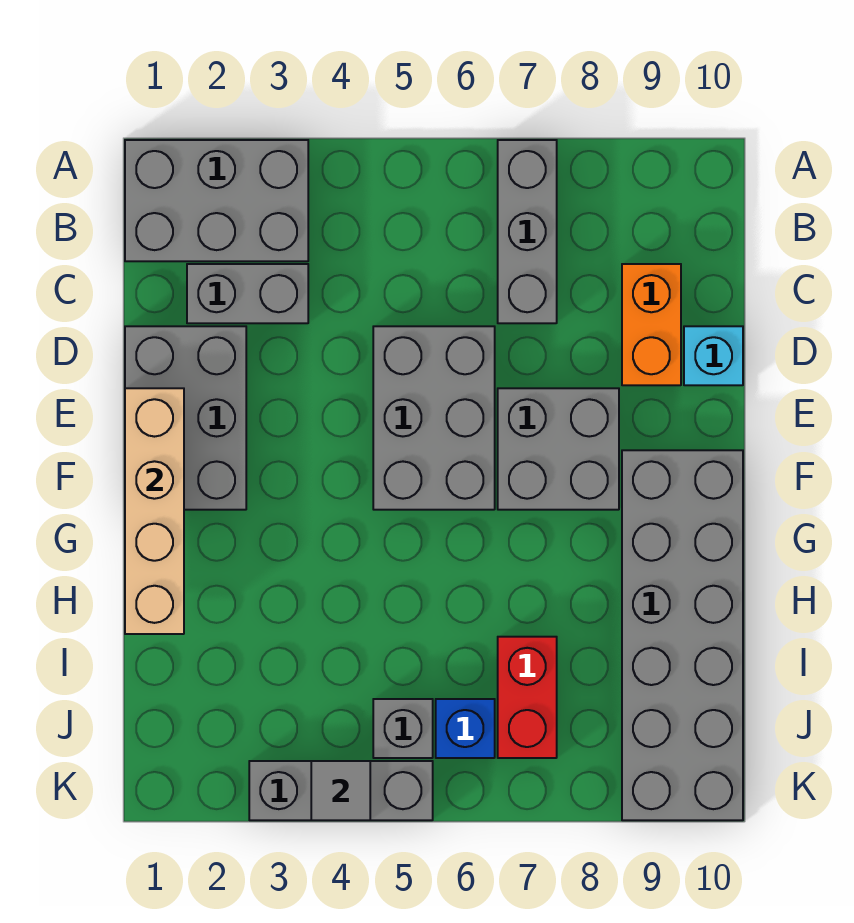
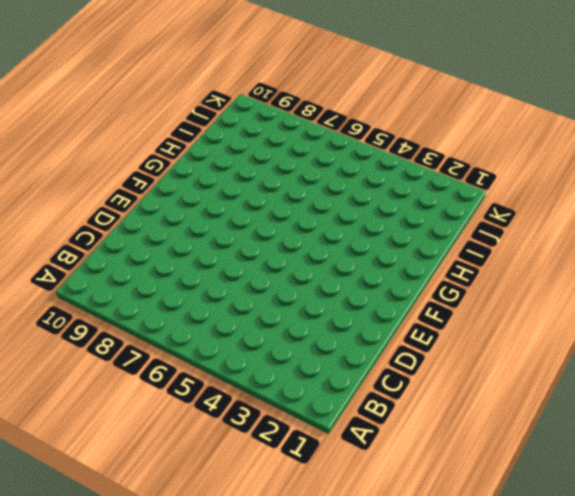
none -> grey brick A1:B3 level 1
none -> grey brick A7:C7 level 1
none -> grey brick C2:C3 level 1

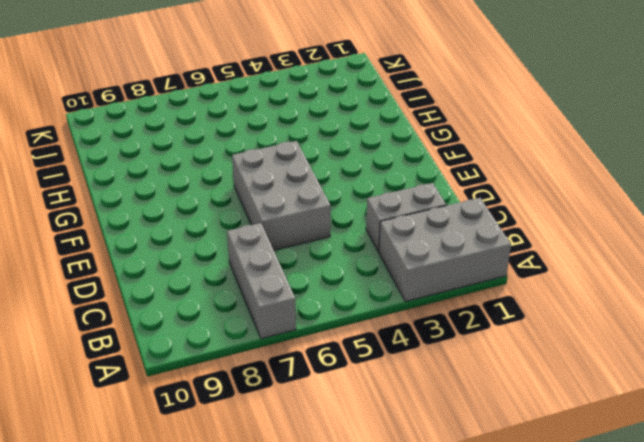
none -> orange brick C9:D9 level 1
none -> grey brick D1:F2 level 1
none -> cyan brick D10 level 1

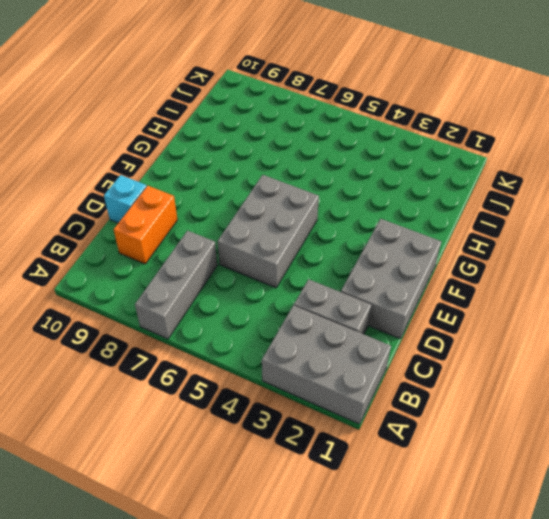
none -> grey brick E7:F8 level 1
none -> grey brick F9:K10 level 1
none -> red brick I7:J7 level 1

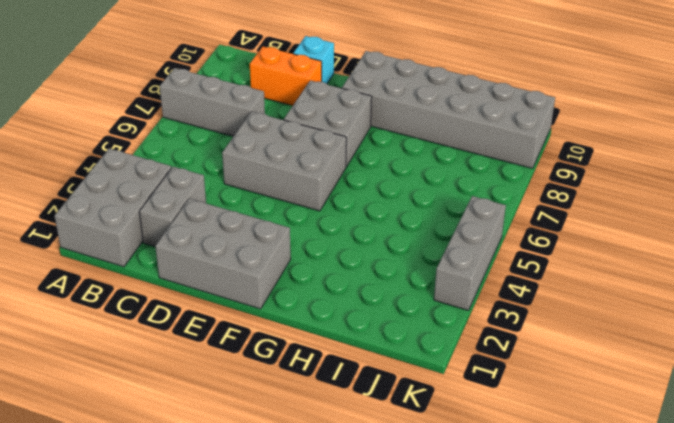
none -> red brick I7:J7 level 1
none -> grey brick J5 level 1
none -> blue brick J6 level 1

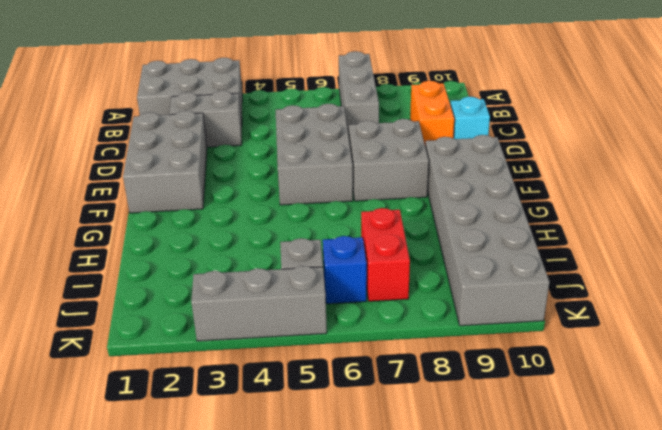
none -> tan brick E1:H1 level 2
none -> grey tile K4 level 2

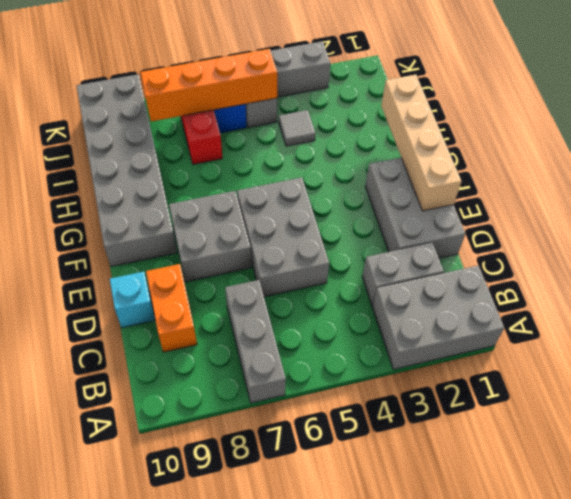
grey tile I4 level 1 -> grey tile K4 level 2
orange brick J5:J8 level 2 -> none

